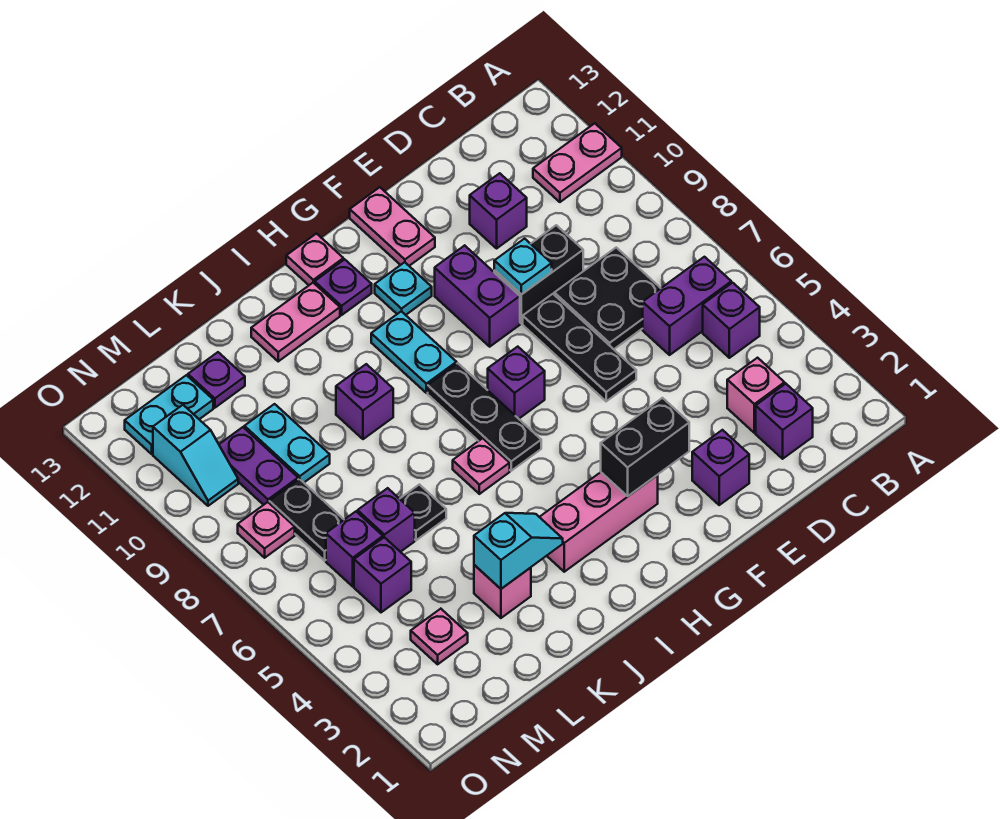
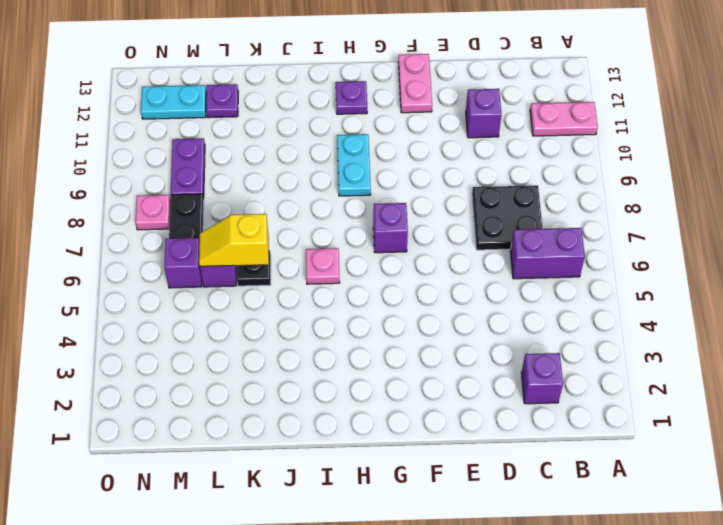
yellow slope K6:L6 level 2 top K -> none
none -> purple brick B5 level 1
none -> pink brick C3 level 1
none -> black brick D9:E9 level 1
none -> purple brick E2 level 1

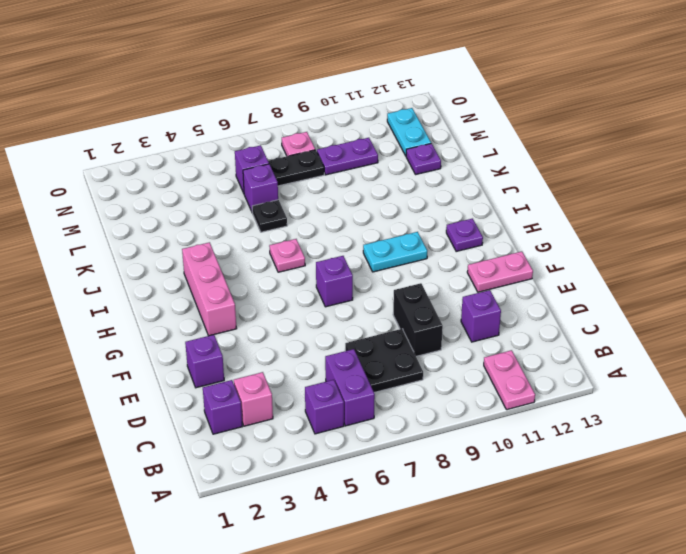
none -> black plate E6:E8 level 1
none -> purple brick F9:F10 level 1
none -> cyan plate G11 level 1
none -> black plate H6:H8 level 1

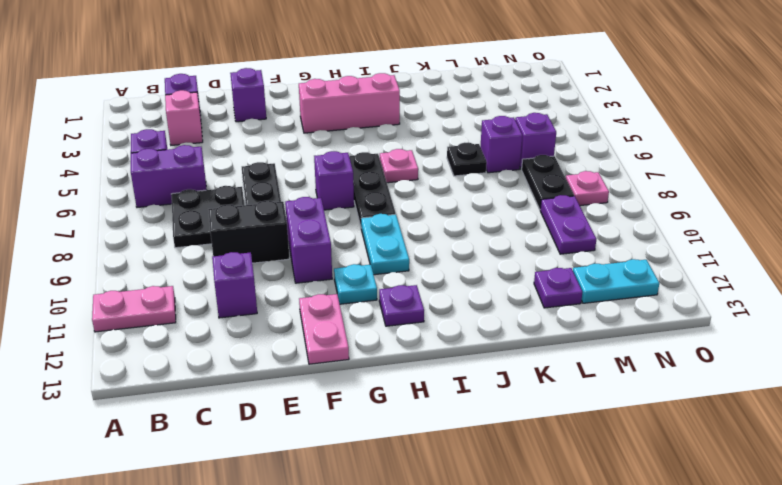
none -> pink plate H13 level 1
none -> pink plate I12:J12 level 1
none -> purple brick J9 level 1
none -> pink brick K3 level 1

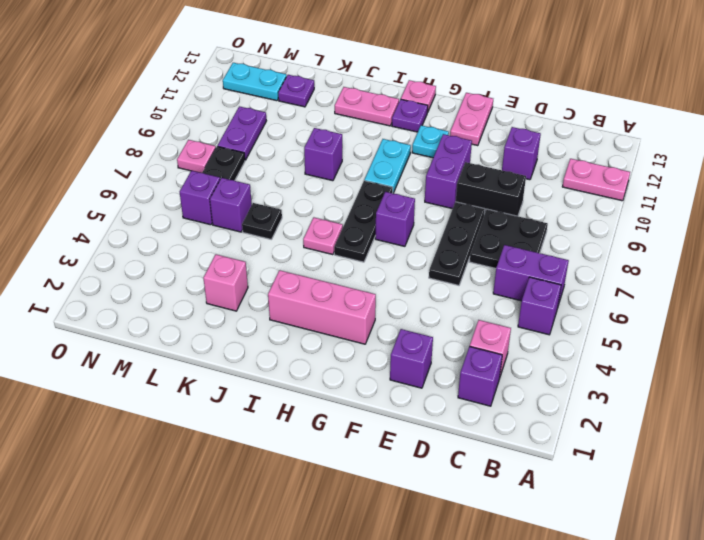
none -> cyan plate L9:L10 level 1
none -> pink plate M3 level 1
none -> purple brick M5 level 1
none -> cyan slope N10:N11 level 1 top 11

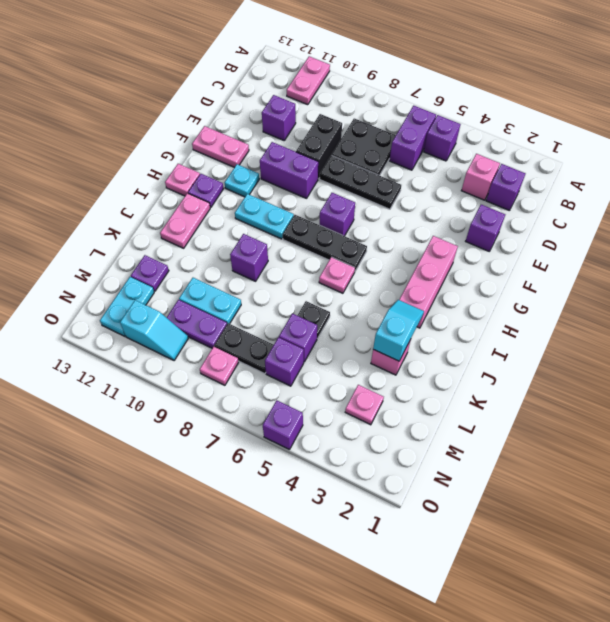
purple brick O5 level 1 -> purple brick M5 level 1
none -> cyan plate E9 level 2
none -> black brick F3:G3 level 2

